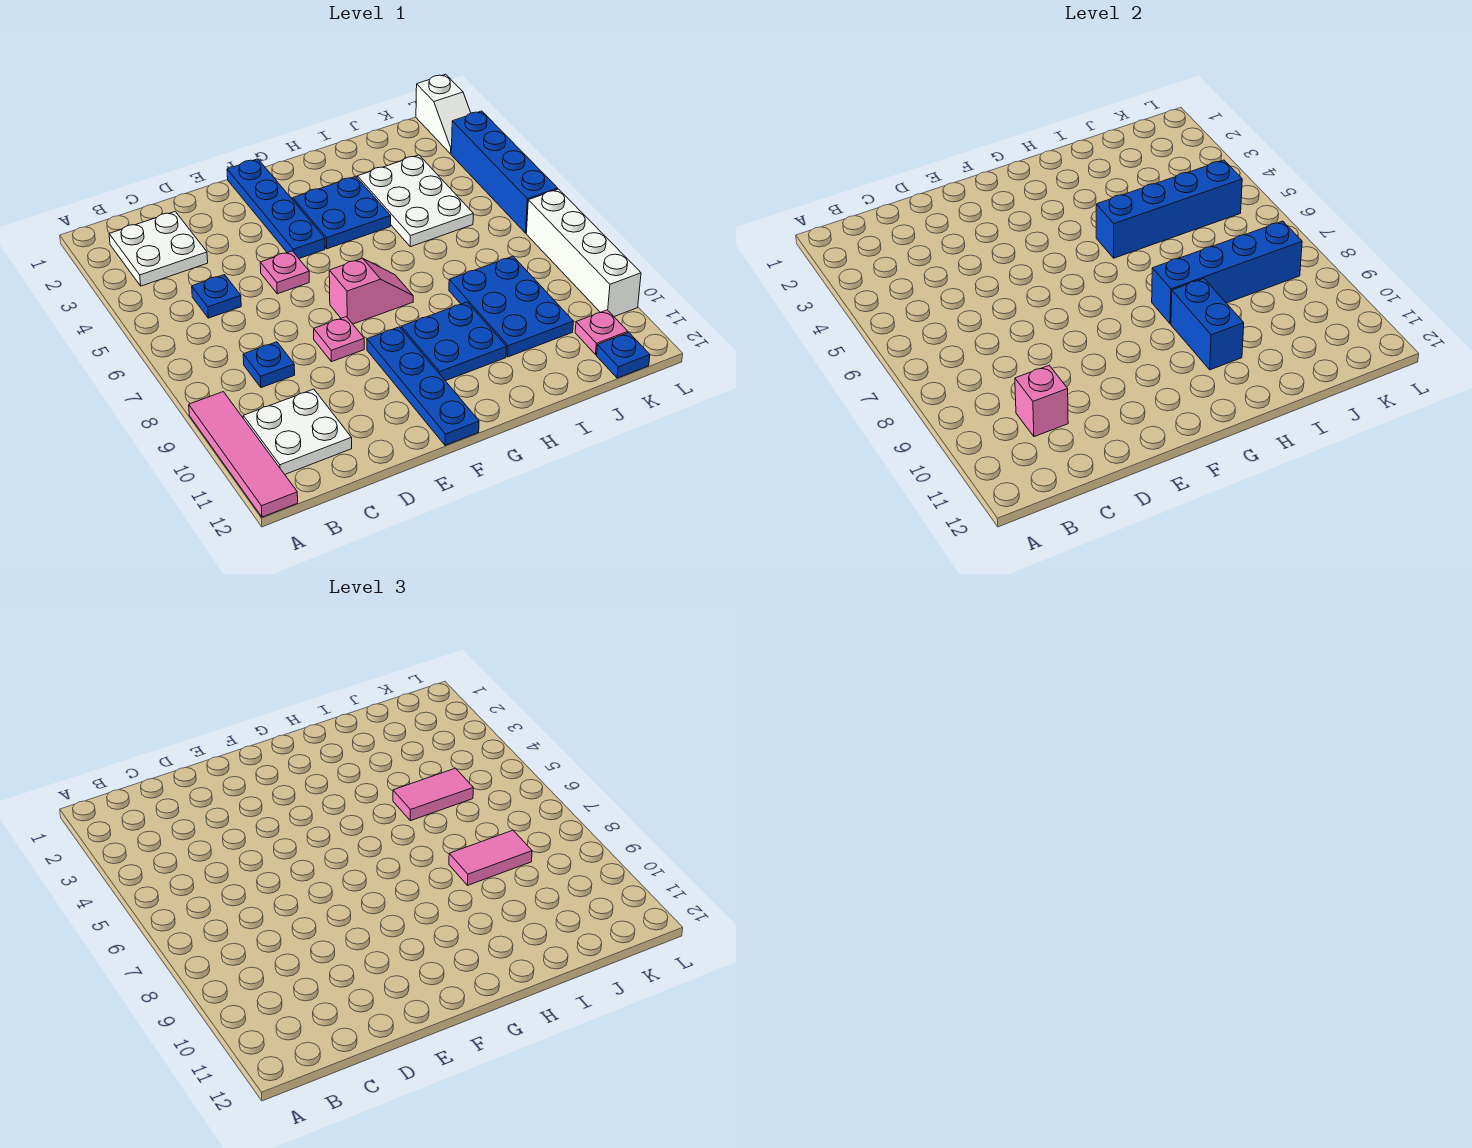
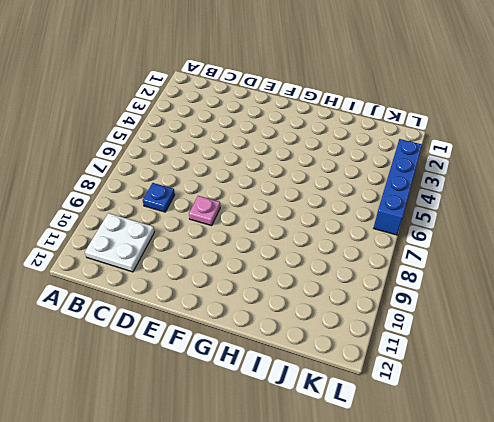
none -> pink tile A9:A12 level 1
none -> white plate B2:C3 level 1
none -> blue plate C5 level 1

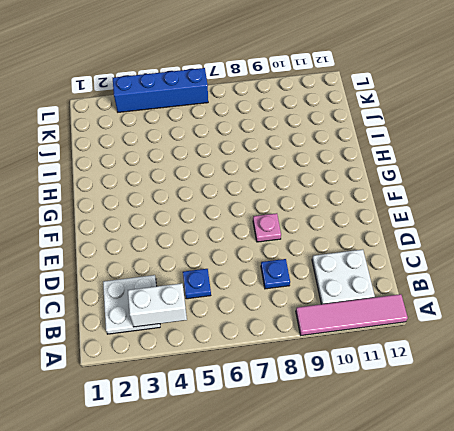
white brick B3:B4 level 2 -> none
none -> pink plate E5 level 1
none -> blue plate F1:F4 level 1
none -> pink slope F7:G7 level 1 top F

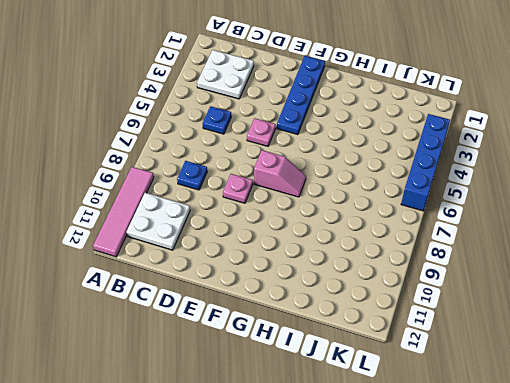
none -> blue plate F9:F12 level 1
none -> blue plate G3:H4 level 1
none -> blue plate G9:H10 level 1

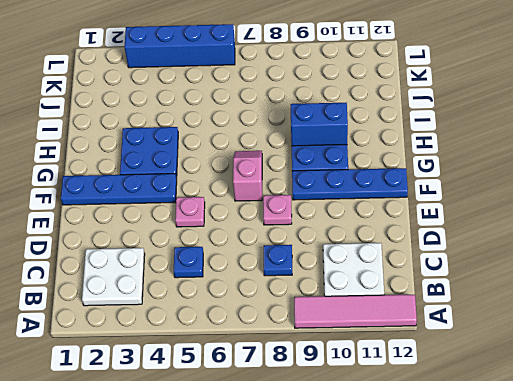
none -> white plate I3:J5 level 1
none -> blue plate I8:J10 level 1
none -> pink plate K11 level 1

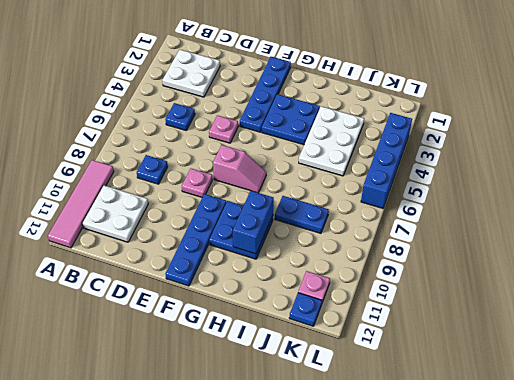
blue plate I8:J8 level 1 -> blue plate I8:J10 level 1
none -> white slope L1:L2 level 1 top 1
none -> white brick L7:L10 level 1
none -> pink brick C10 level 2

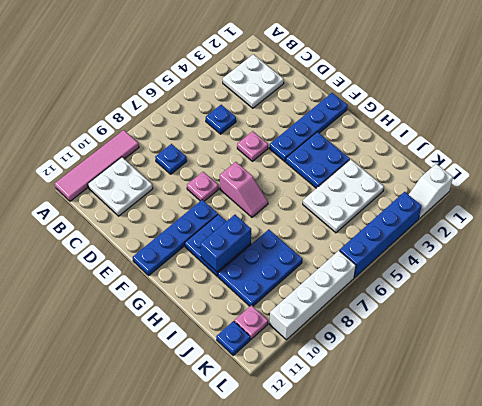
none -> pink brick C10 level 2
none -> blue brick H5:K5 level 2
none -> blue brick H8:K8 level 2

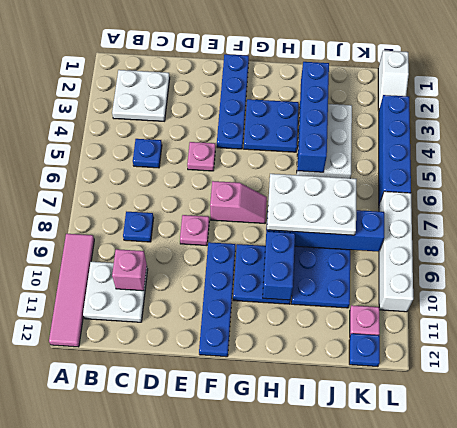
white plate H7:J8 level 3 -> pink tile I8:J8 level 3
blue brick I2:I5 level 2 -> blue brick H5:K5 level 2
none -> pink tile I5:J5 level 3

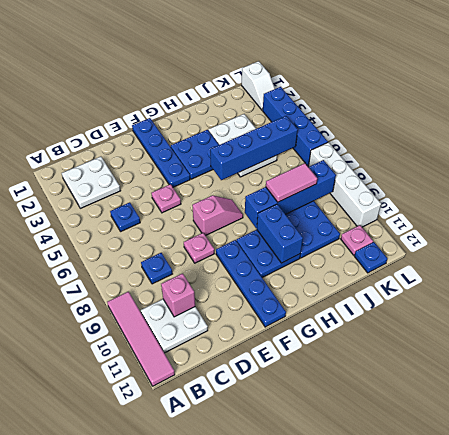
none -> pink tile I5:J5 level 3

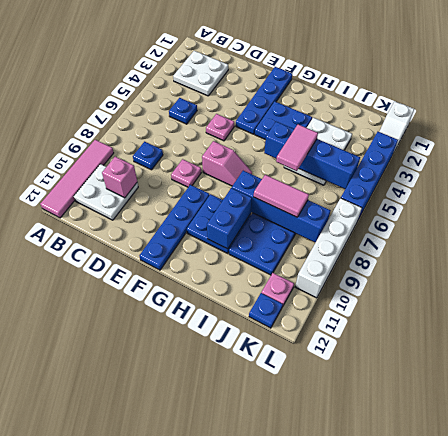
pink tile I5:I6 level 3 -> pink tile I5:J5 level 3

